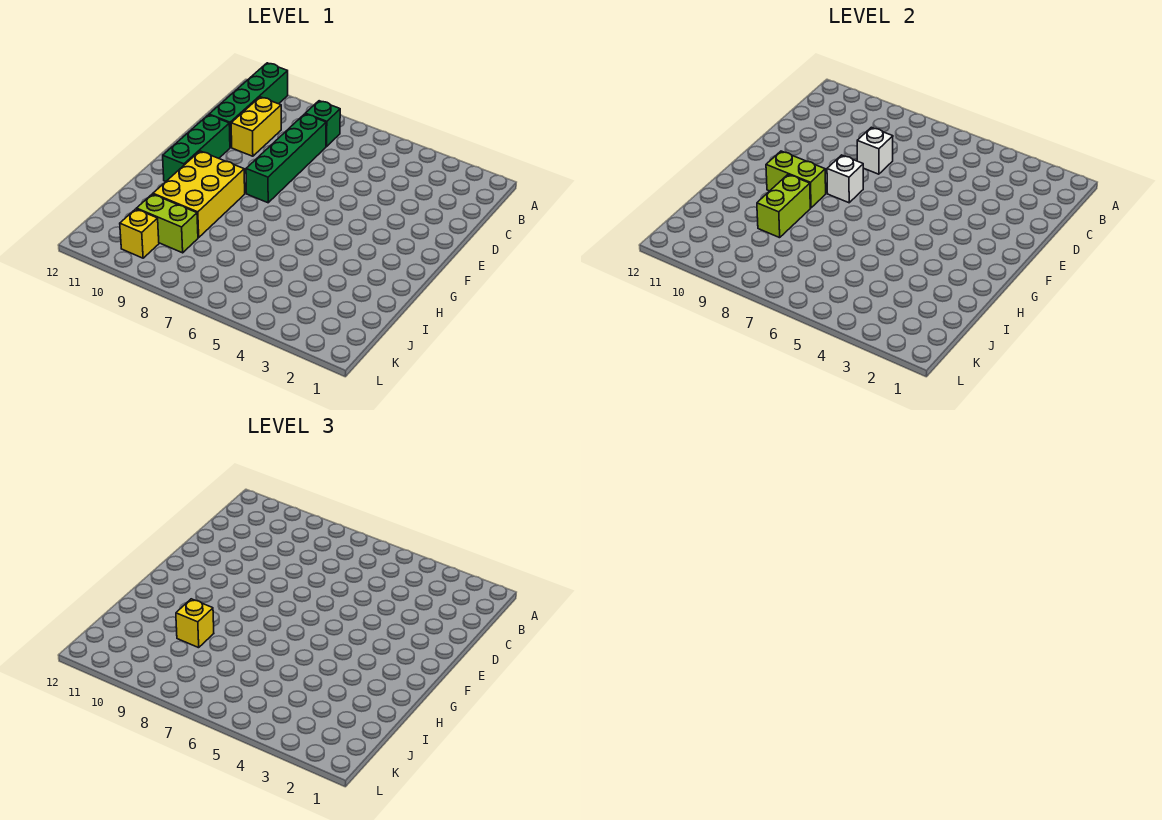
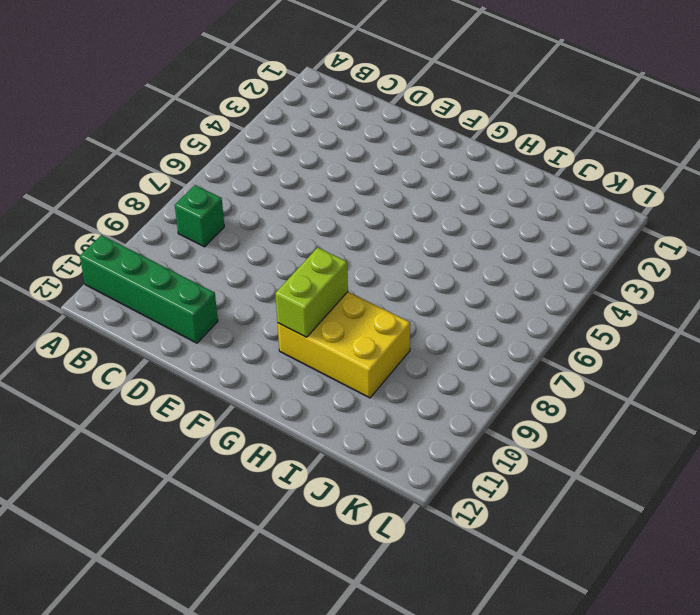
none -> green brick C8:F8 level 1
none -> yellow brick C10:D10 level 1
none -> green brick E11:G11 level 1

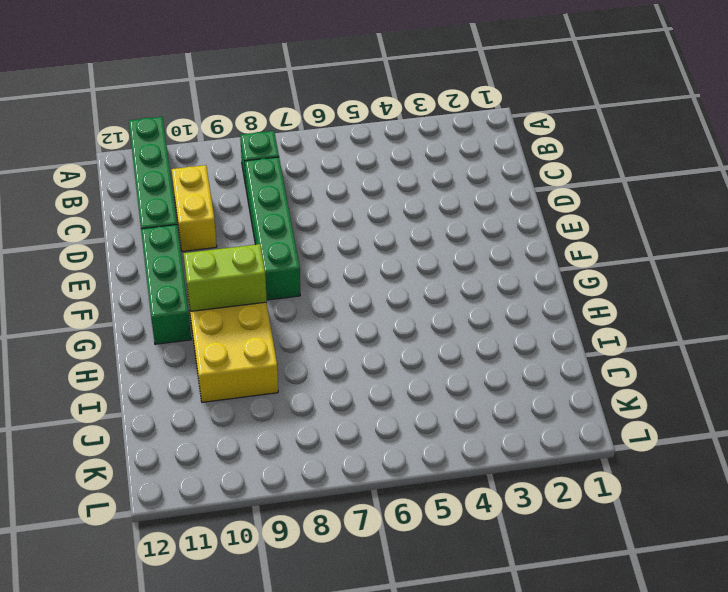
none -> lime brick J9:J10 level 1
none -> yellow brick K10 level 1
none -> white brick D8 level 2

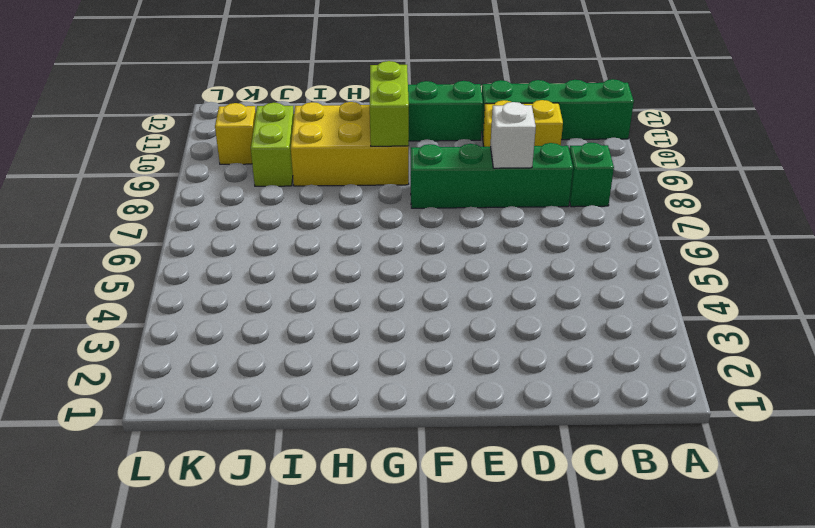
none -> white brick F8 level 2
none -> lime brick H9:I9 level 2
none -> yellow brick I9 level 3

